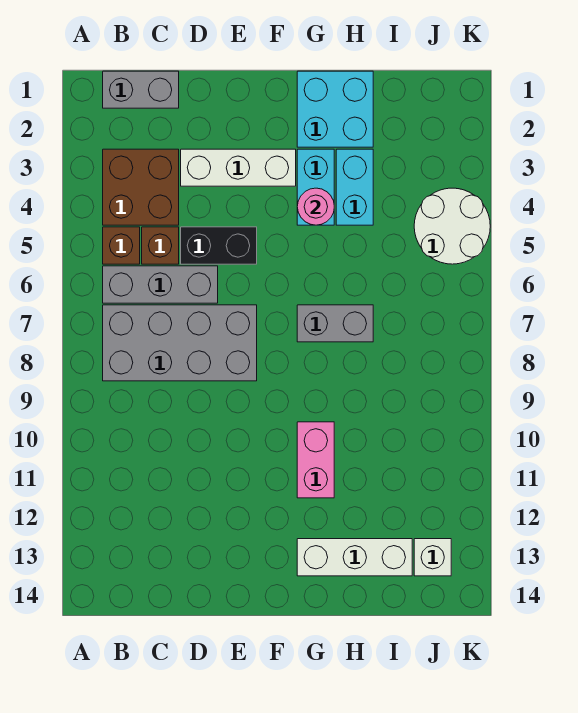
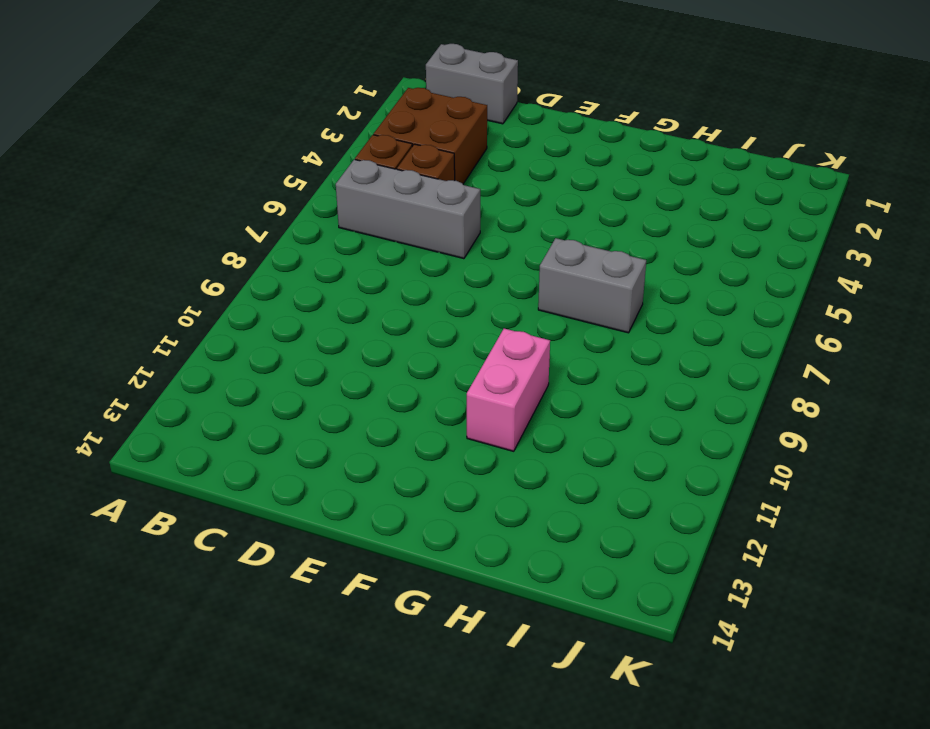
none -> grey brick B7:E8 level 1
none -> white brick D3:F3 level 1
none -> black brick D5:E5 level 1

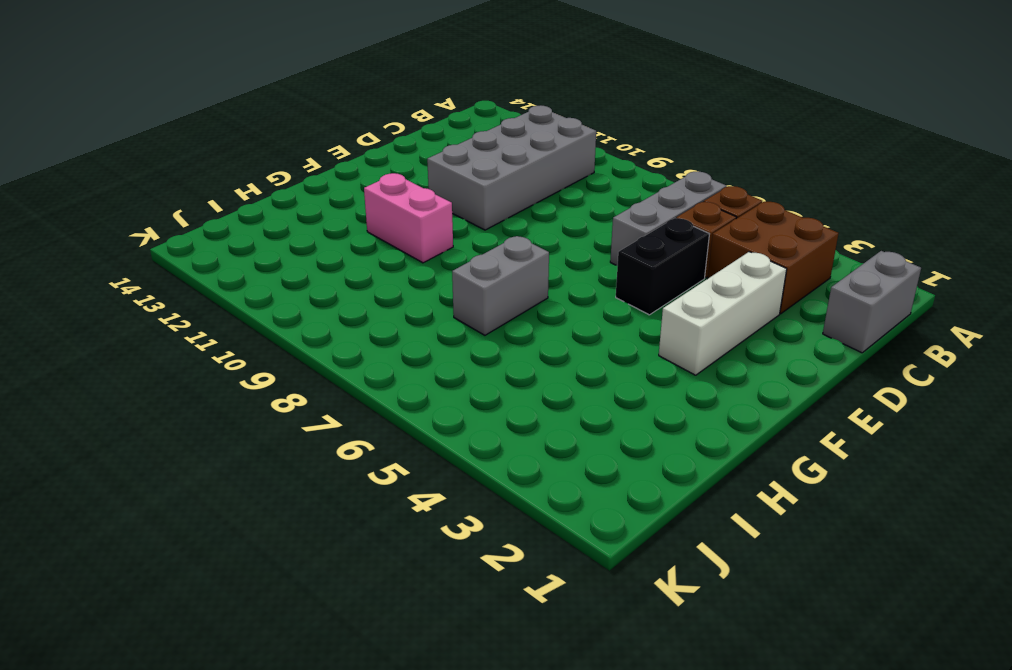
grey brick B10:E11 level 1 -> grey brick B7:E8 level 1
none -> cyan brick G1:H2 level 1
none -> cyan brick G3:G4 level 1
none -> white brick G13:I13 level 1

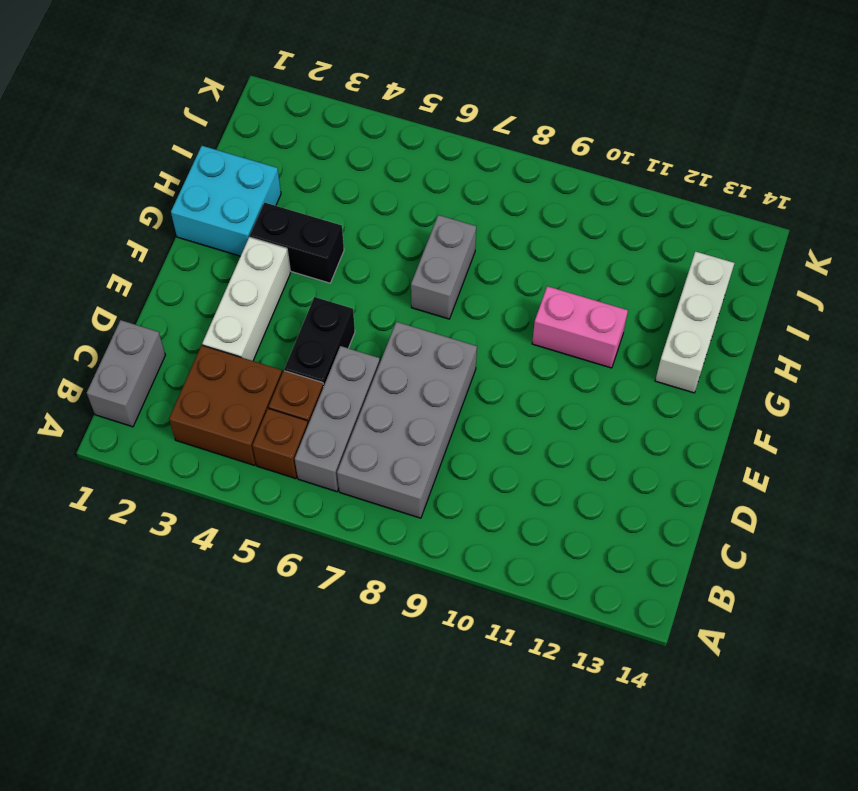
black brick G3:G4 level 1 -> cyan brick G3:G4 level 1
none -> cyan brick H3:H4 level 1
none -> white round brick J4:K5 level 1
none -> white brick J13 level 1

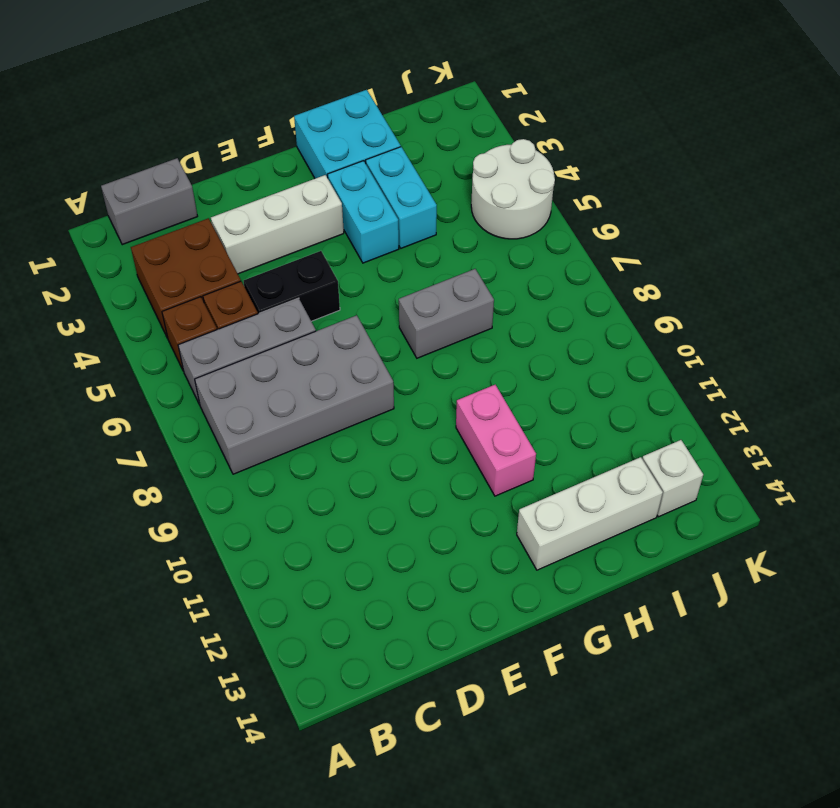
none -> pink round brick G4 level 2

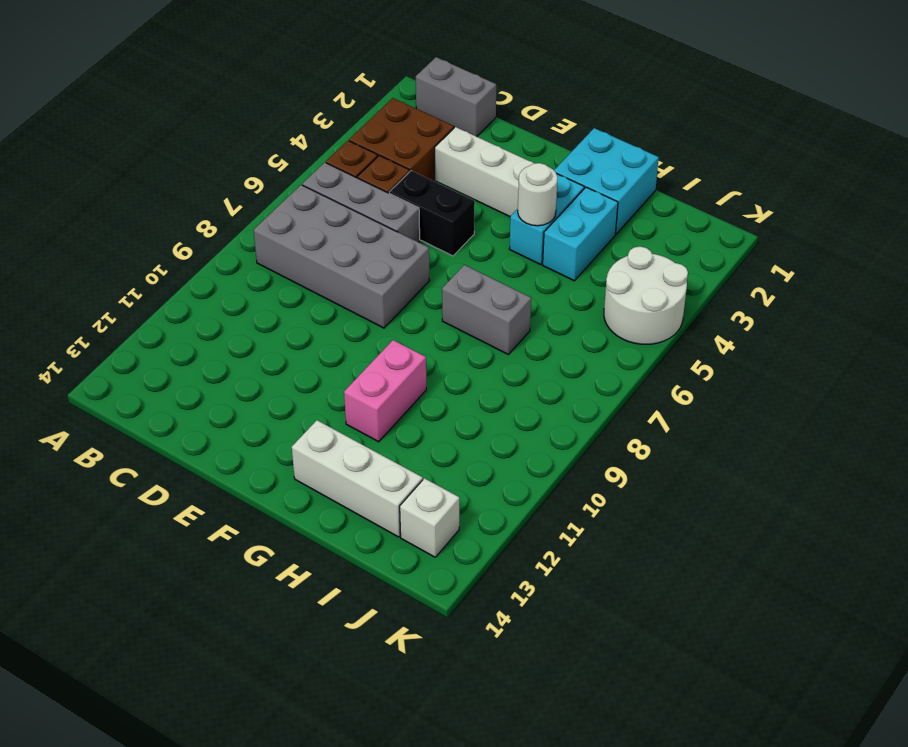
white round brick G4 level 2 -> pink round brick G4 level 2

